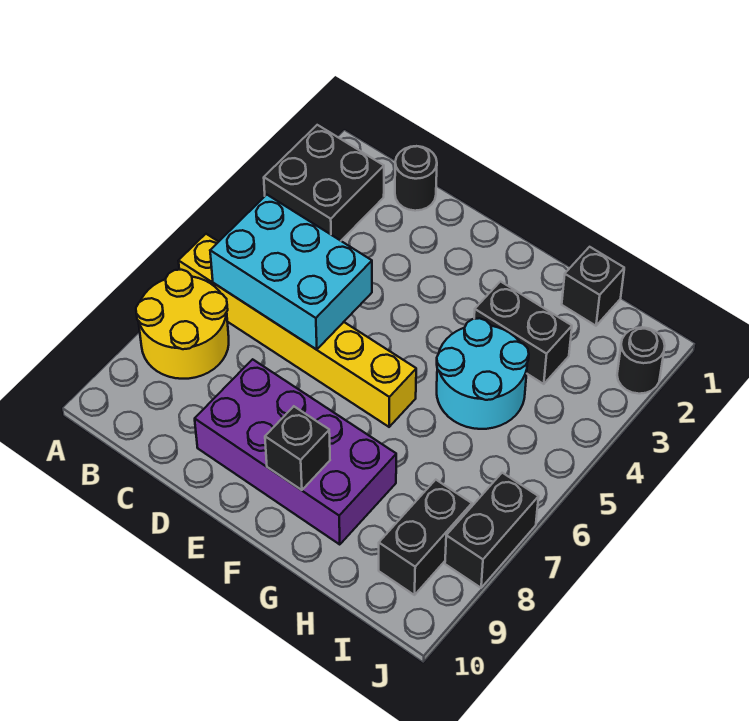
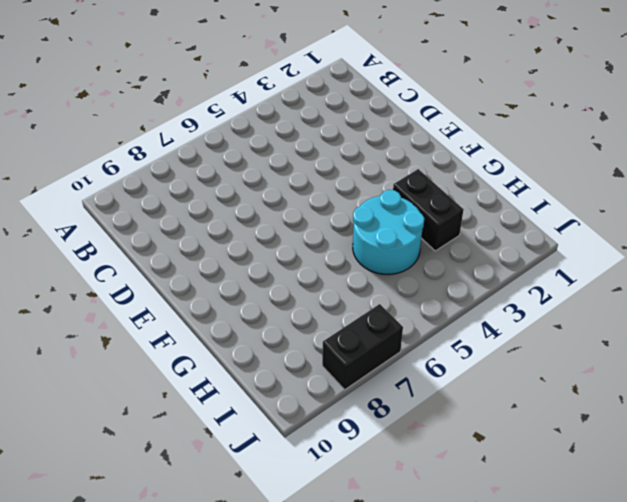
none -> black brick A2:B3 level 1
none -> yellow brick A6:F6 level 1
none -> yellow round brick A7:B8 level 1

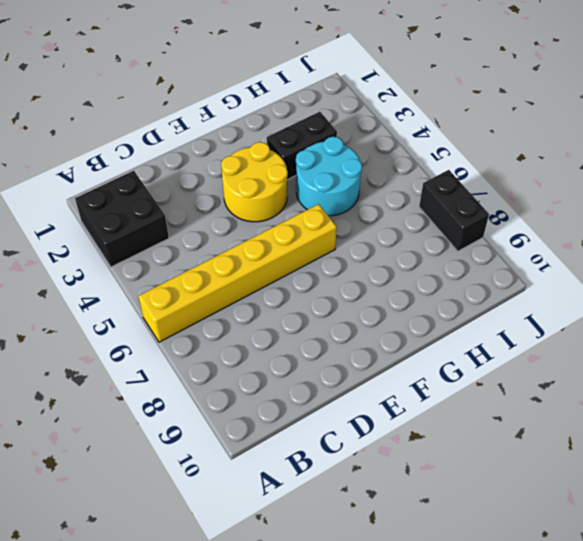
yellow round brick E3:F4 level 1 -> yellow round brick A7:B8 level 1
none -> black round brick C1 level 1
none -> purple brick D8:G9 level 1
none -> black brick H1 level 1

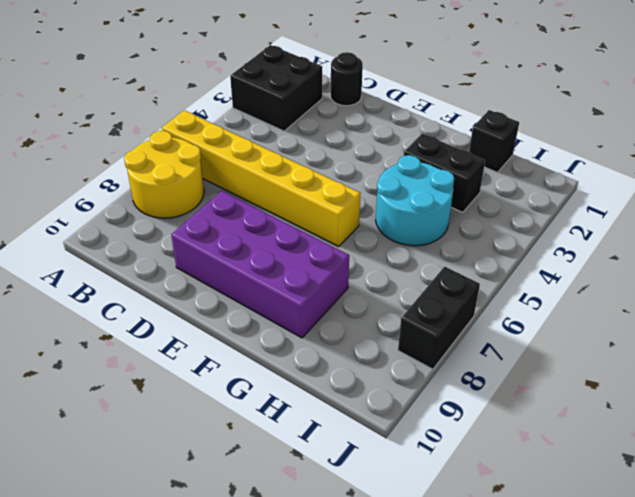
none -> black brick I8:I9 level 1
none -> black round brick J2 level 1
none -> cyan brick B5:D6 level 2

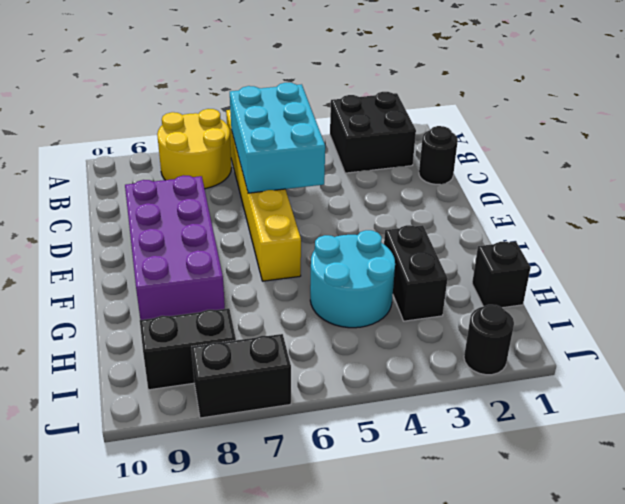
none -> black brick F9 level 2

